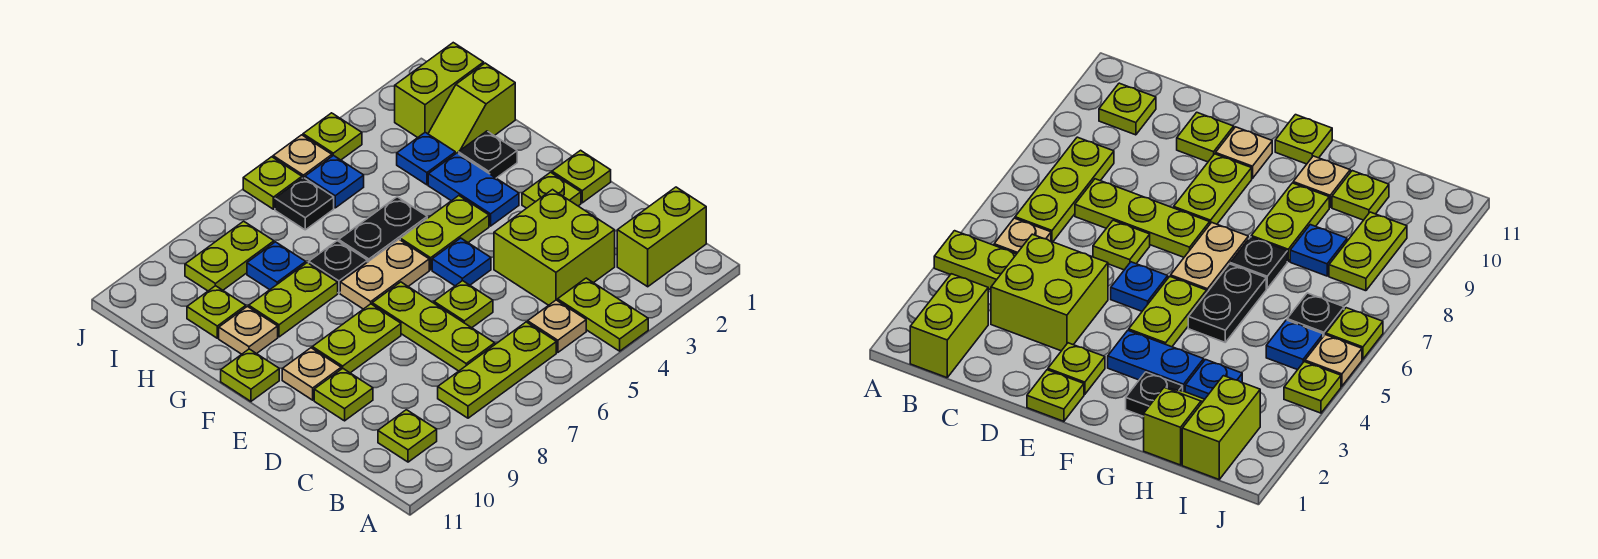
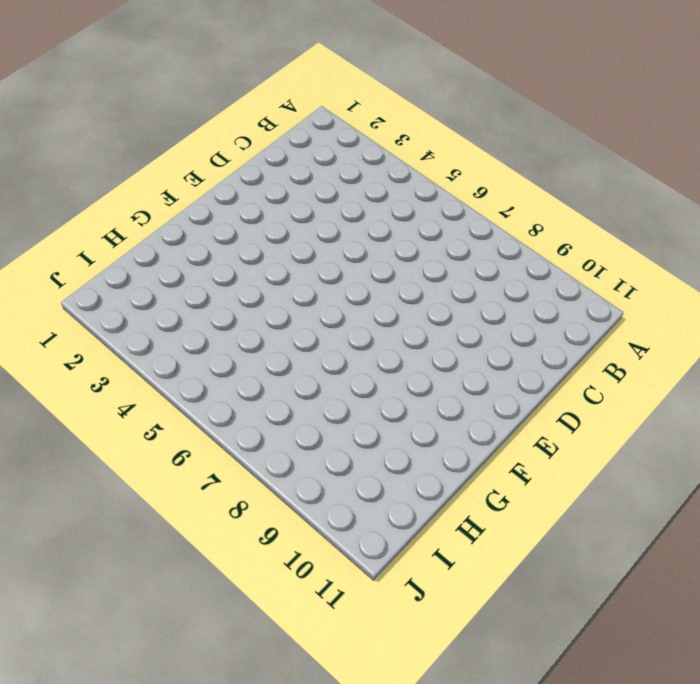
none -> lime plate A4:B4 level 1
none -> lime brick B1:B2 level 1
none -> tan plate B5 level 1
none -> lime plate B6:B8 level 1

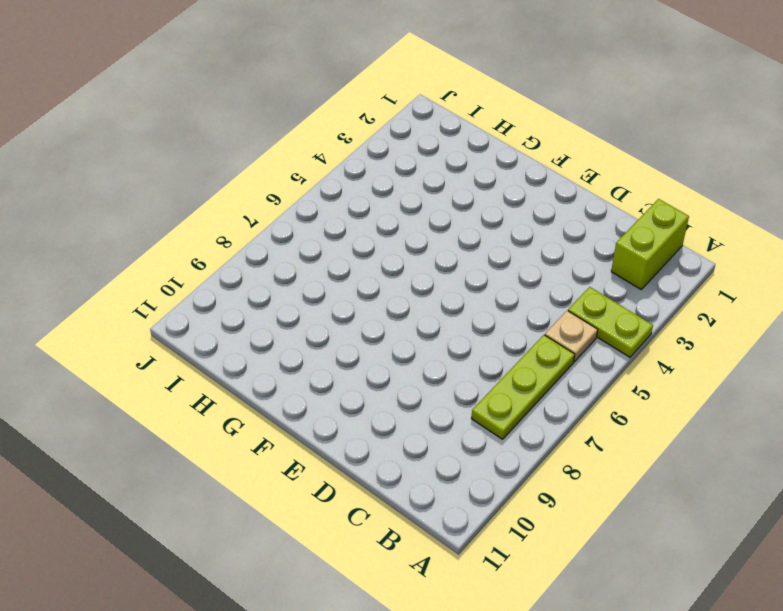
none -> lime plate B10 level 1
none -> lime brick C3:D4 level 1
none -> lime plate C7:E7 level 1
none -> lime plate D6 level 1

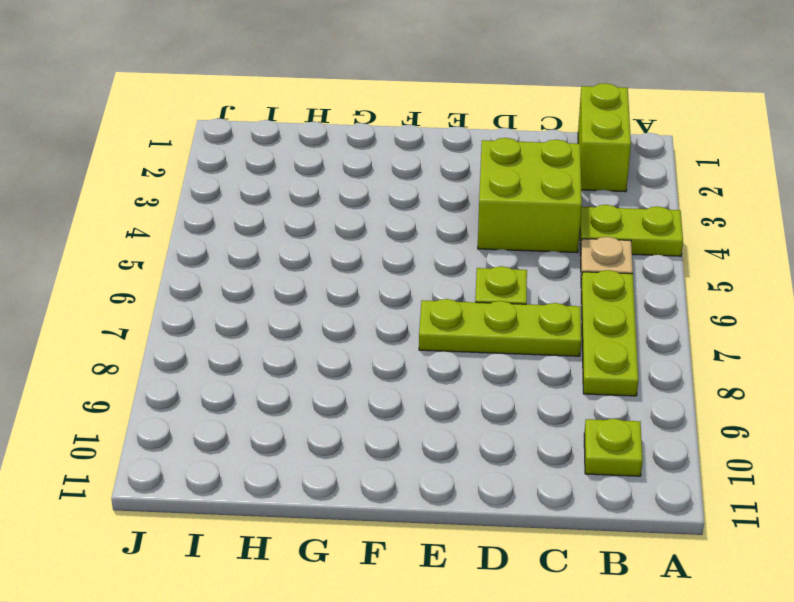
none -> lime plate D10 level 1
none -> lime plate E1 level 1
none -> lime plate E2 level 1
none -> blue plate E5 level 1

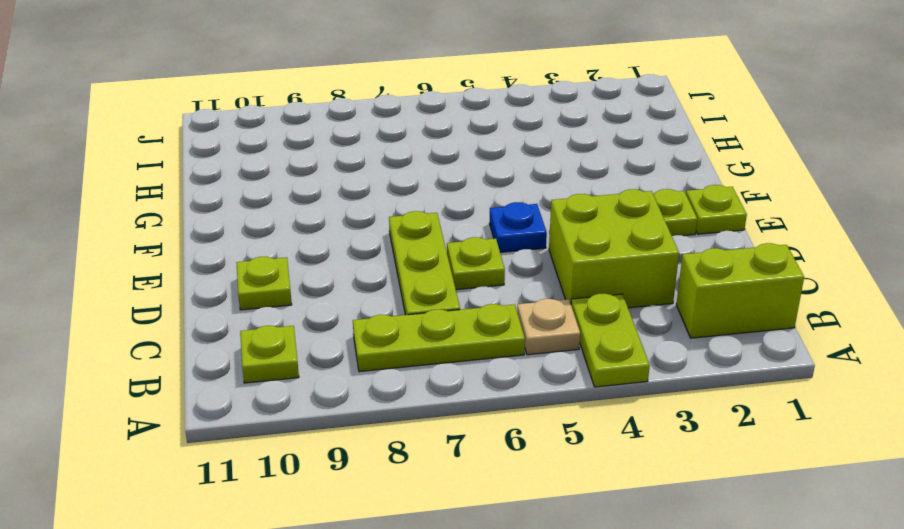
none -> lime plate E8:E9 level 1
none -> tan plate E10 level 1
none -> blue plate F3:G3 level 1
none -> lime plate F4:F5 level 1

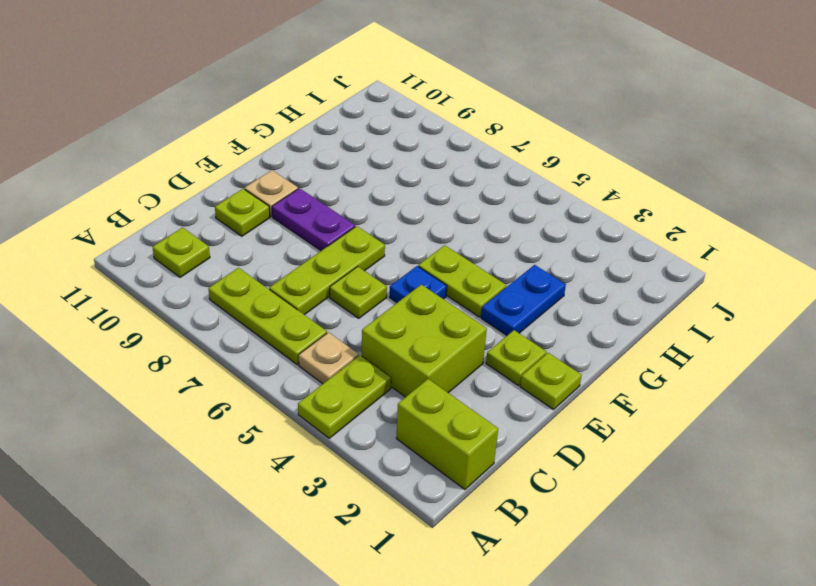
purple plate E8:E9 level 1 -> lime plate E8:E9 level 1
none -> tan plate F6:F7 level 1
none -> lime plate F11 level 1
none -> black plate G2 level 1
none -> black plate G5:G6 level 1

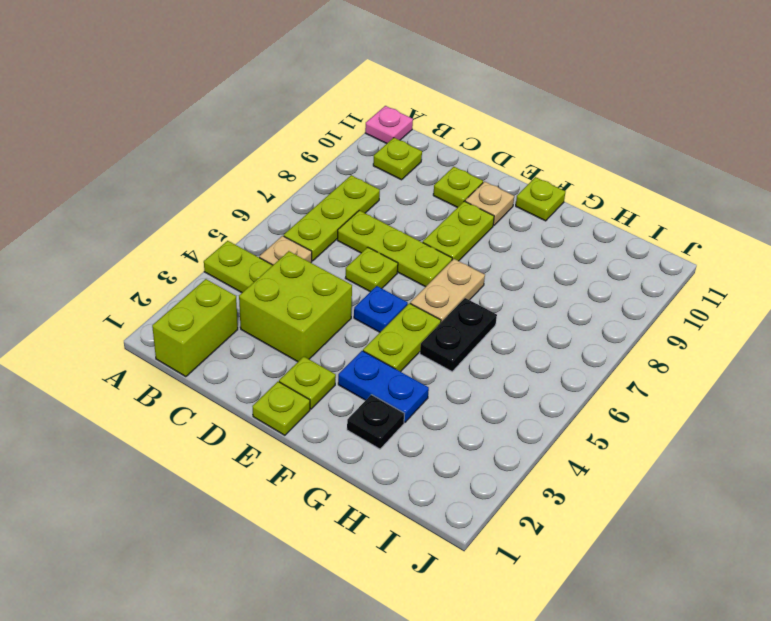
pink plate A11 level 1 -> none
none -> black plate G7 level 1
none -> lime plate G8:G9 level 1
none -> tan plate G10 level 1
none -> lime slope H1:H2 level 1 top 1

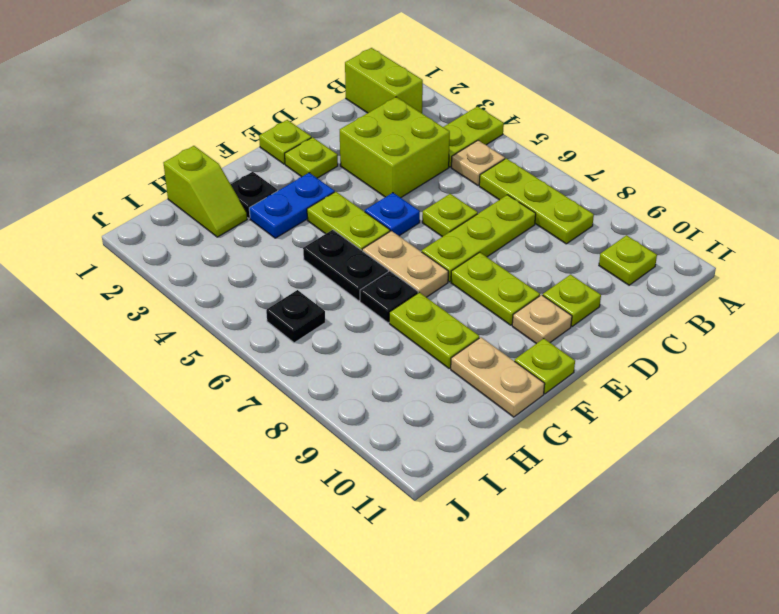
tan plate G10:G11 level 1 -> tan plate G10 level 1
none -> blue plate H3 level 1
none -> blue plate H8 level 1
none -> lime plate H10 level 1
none -> lime brick I1:I2 level 1

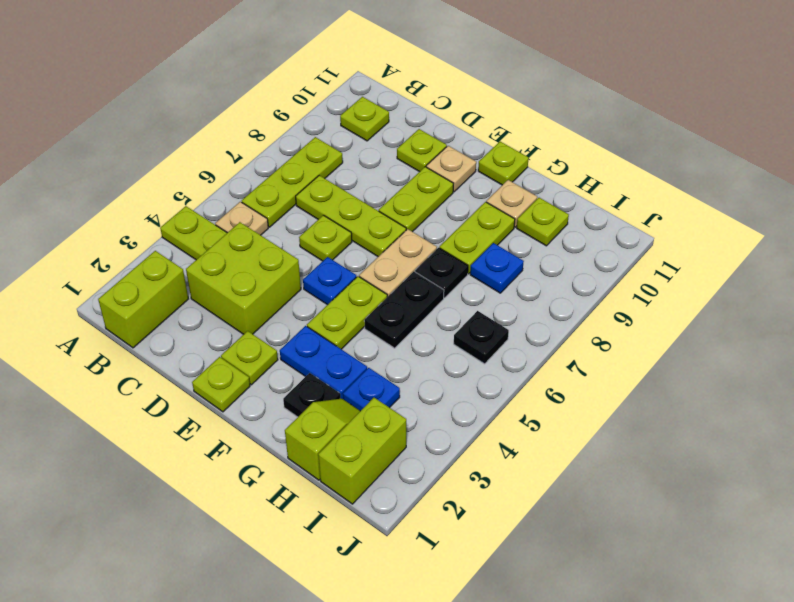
none -> blue plate I5 level 1
none -> lime plate I8:I9 level 1
none -> lime plate J4 level 1
none -> tan plate J5 level 1

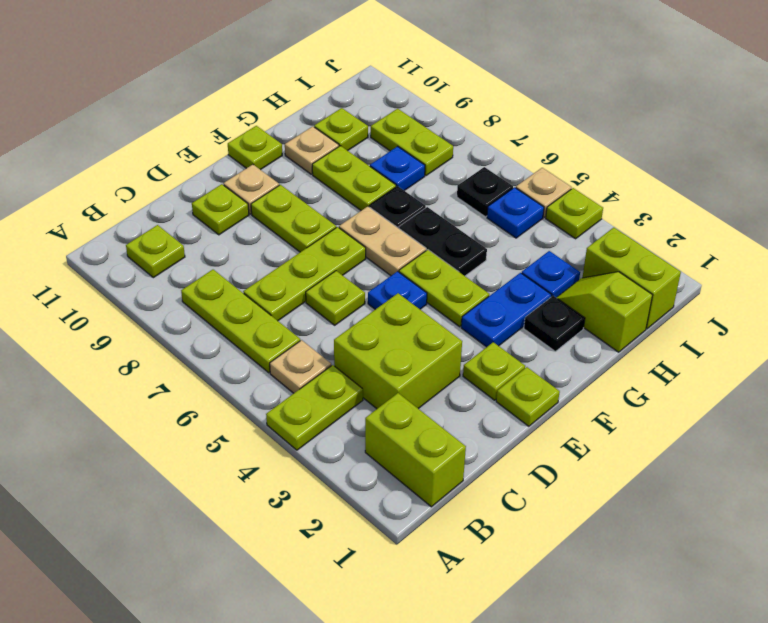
none -> lime plate J6 level 1

